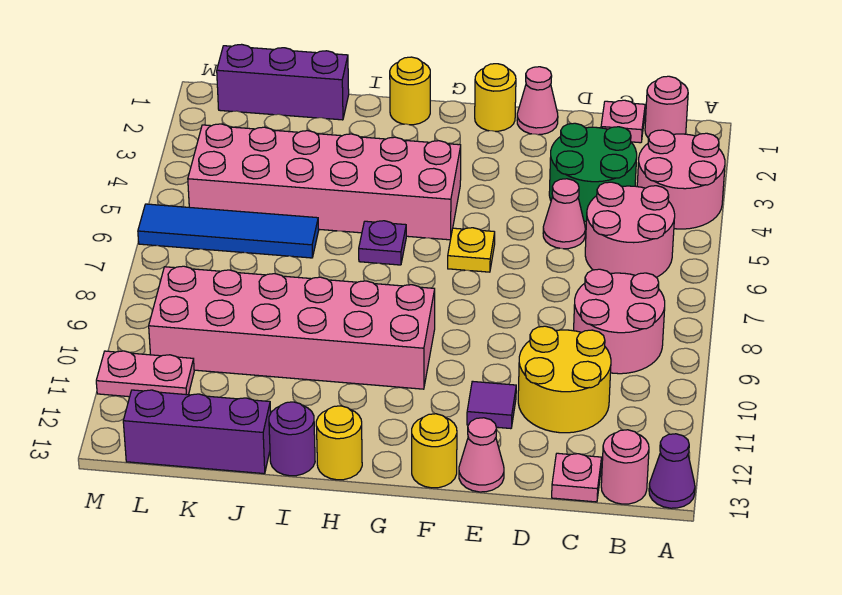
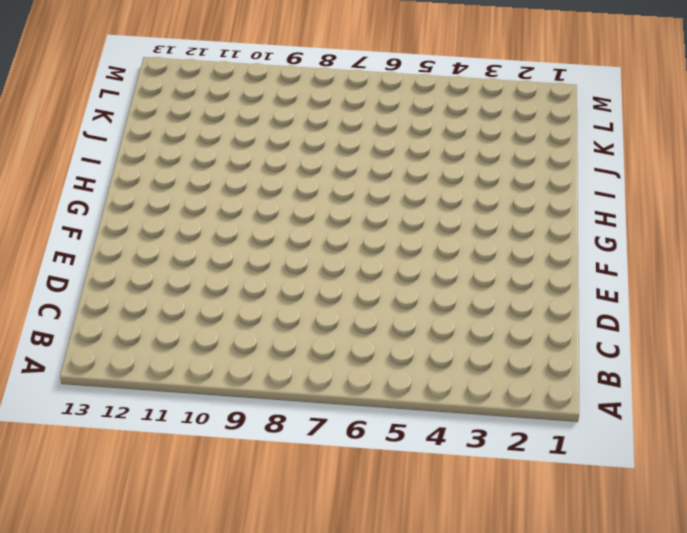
none -> pink round brick A3:B4 level 1
none -> purple cone A13 level 1
none -> pink round brick B1 level 1

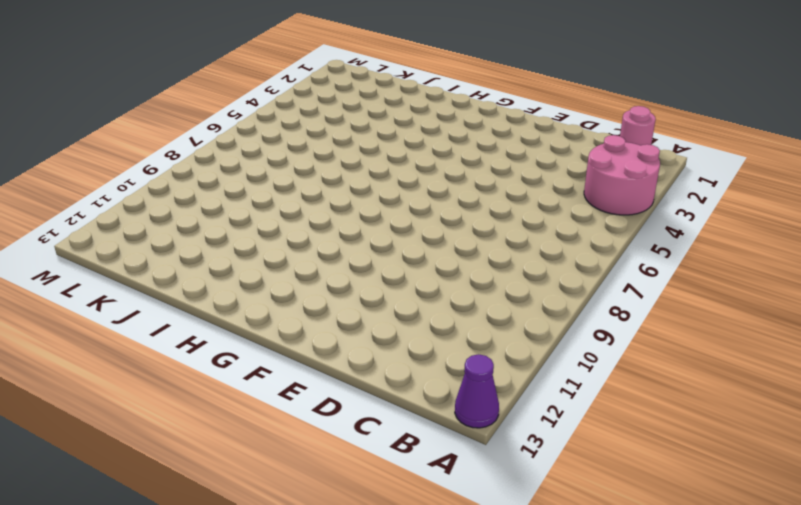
none -> pink round brick B5:C6 level 1
none -> pink round brick B8:C9 level 1
none -> pink round brick B13 level 1

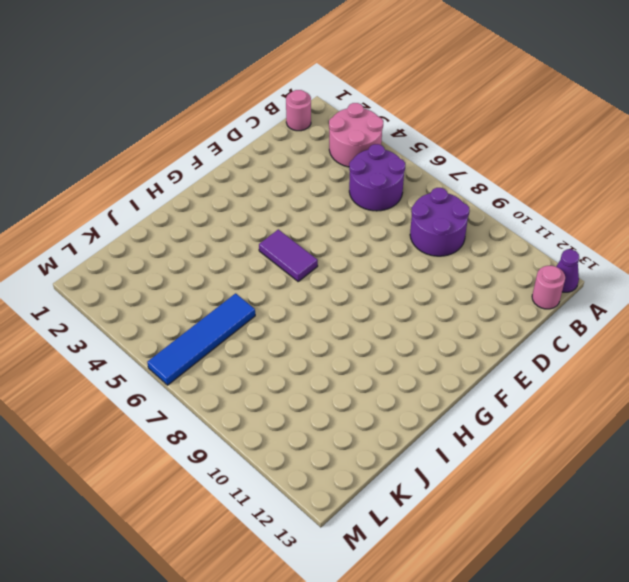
purple round brick B5:C6 level 1 -> pink round brick B5:C6 level 1
purple round brick B8:C9 level 1 -> pink round brick B8:C9 level 1
purple tile G5:G6 level 1 -> pink brick G4:L5 level 1
none -> pink plate C1 level 1
none -> green round brick C3:D4 level 1
none -> yellow round brick C10:D11 level 1

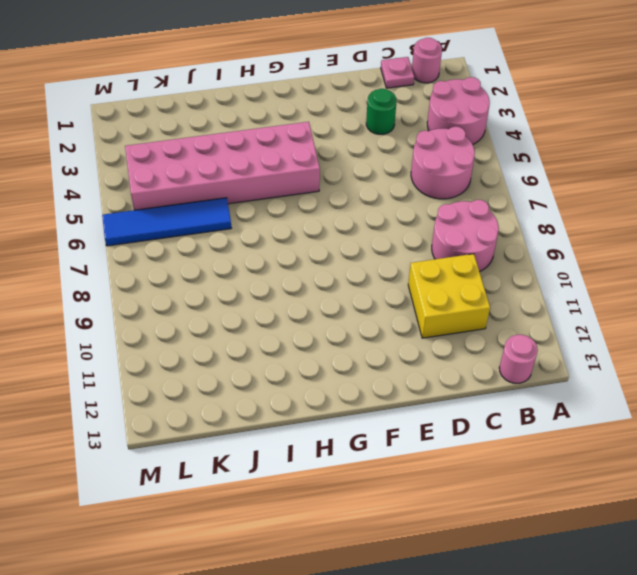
yellow brick C10:D11 level 1 -> yellow round brick C10:D11 level 1
green round brick D3 level 1 -> green round brick C3:D4 level 1
none -> purple cone A13 level 1
none -> pink plate C13 level 1
none -> pink cone D5 level 1

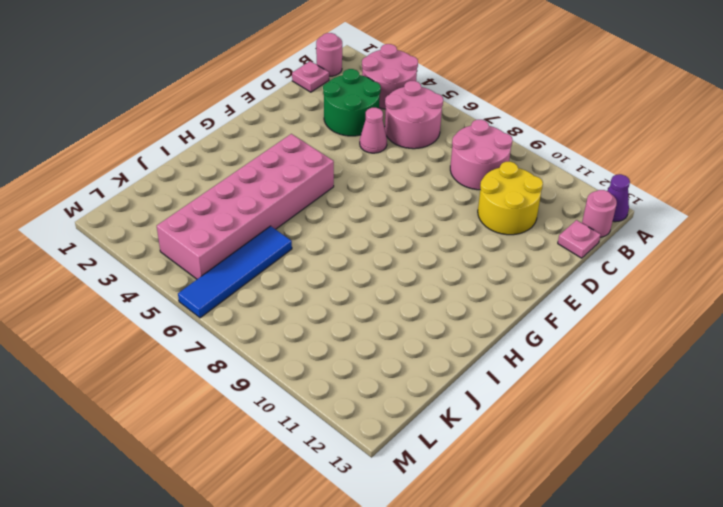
none -> pink cone E1 level 1
none -> purple tile E11 level 1
none -> pink cone E13 level 1

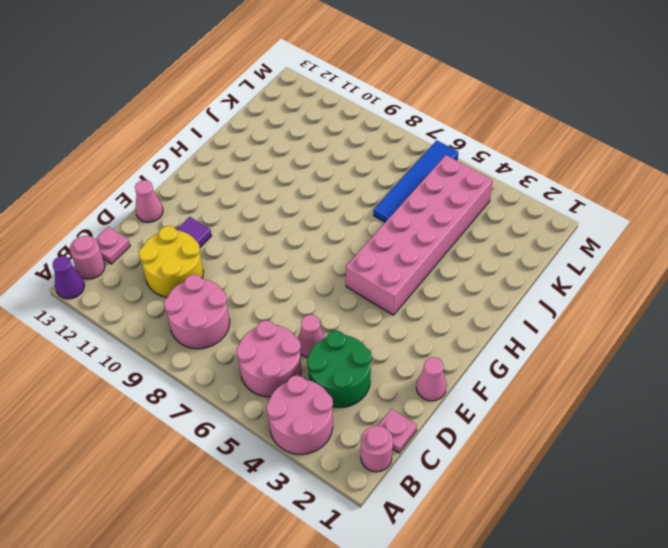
none -> yellow round brick F1 level 1
none -> yellow plate F6 level 1
none -> yellow round brick F13 level 1

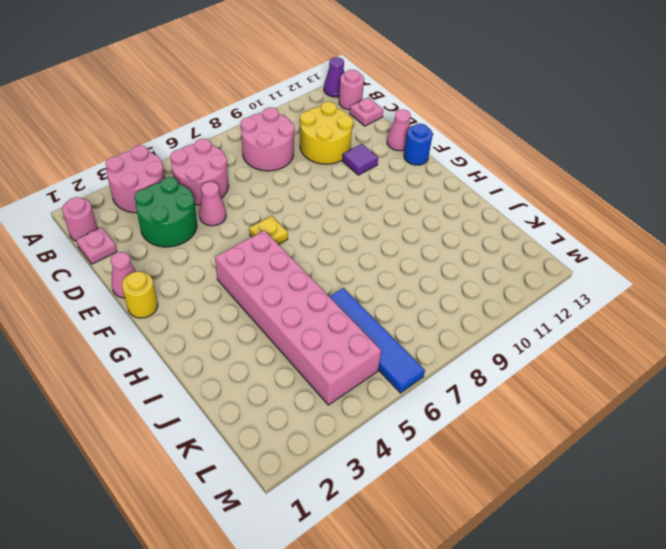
blue round brick F13 level 1 -> yellow round brick F13 level 1
none -> pink brick G9:L10 level 1
none -> yellow round brick H1 level 1
none -> purple plate H6 level 1

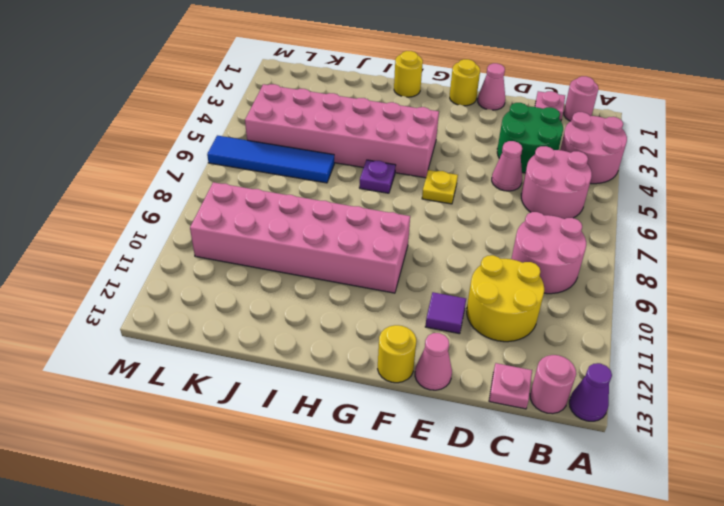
none -> yellow round brick H13 level 1
none -> purple round brick I13 level 1
none -> purple brick J1:L1 level 1

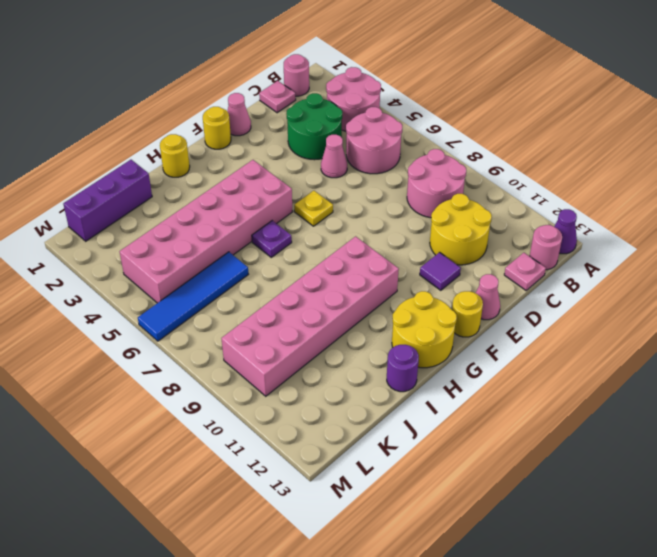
yellow round brick G12:H13 level 1 -> yellow round brick H13 level 1
none -> purple brick J13:L13 level 1
none -> pink plate L11:M11 level 1

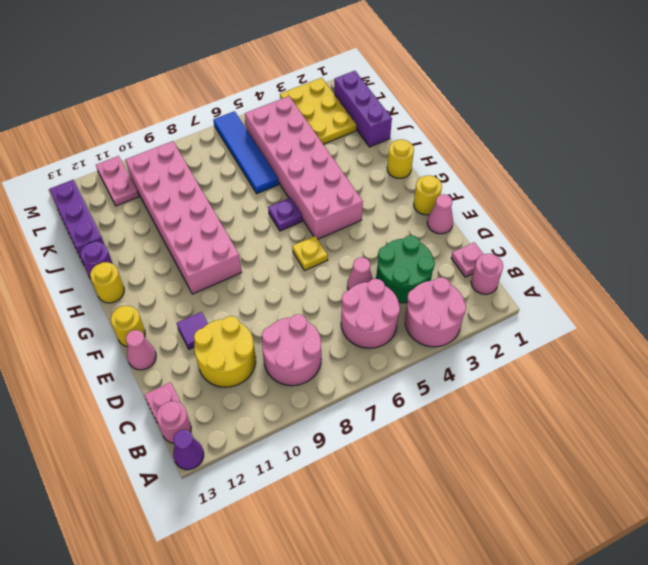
yellow plate K2:M3 level 1 -> none

